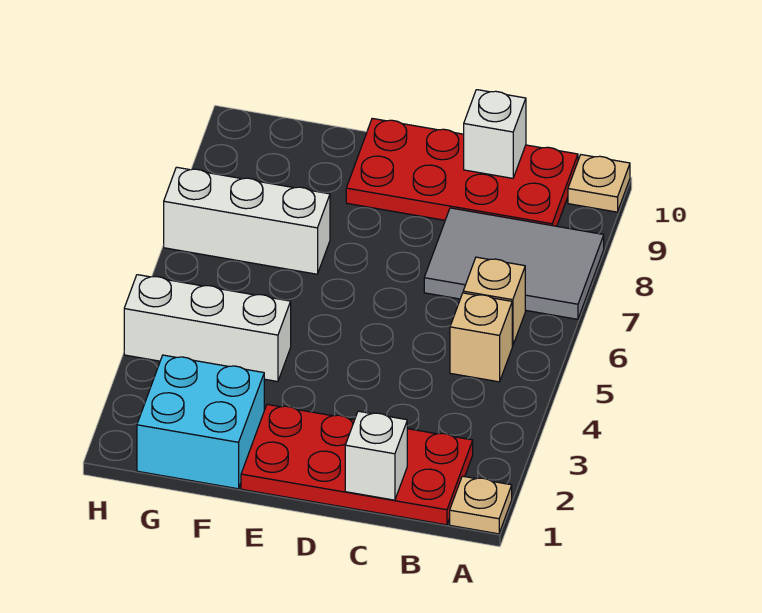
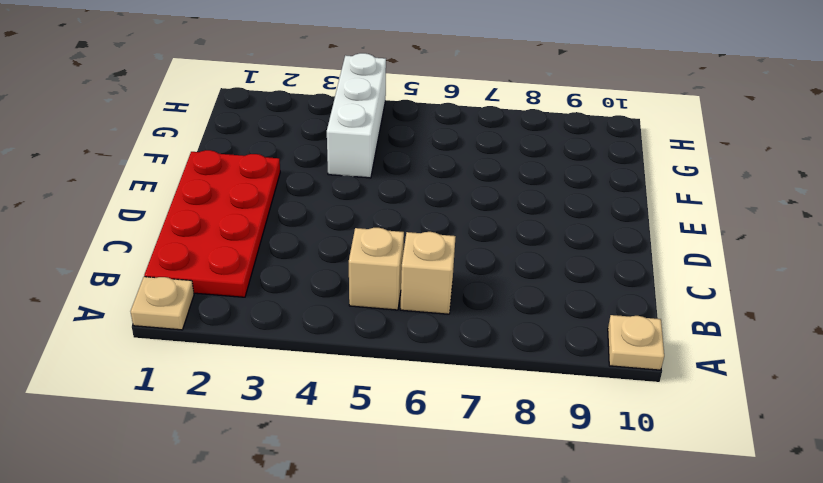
none -> grey tile A7:C8 level 1
none -> red plate B9:E10 level 1
none -> cyan brick F1:G2 level 1

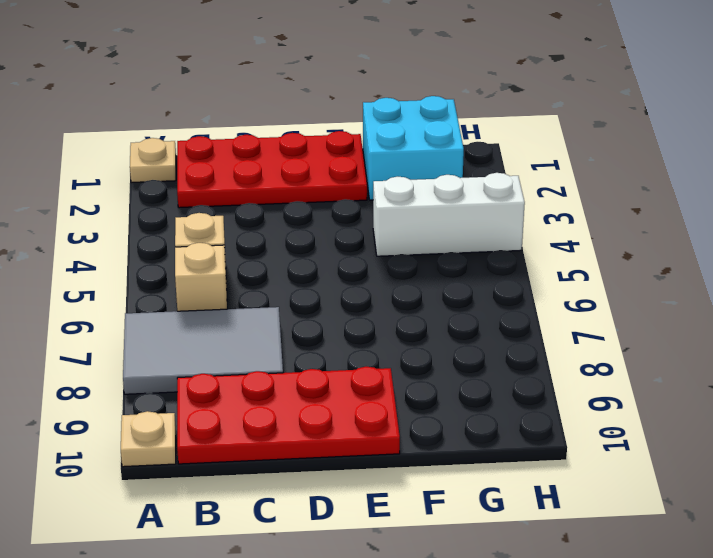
none -> white brick F7:H7 level 1
none -> white brick C1 level 2
none -> white brick C10 level 2

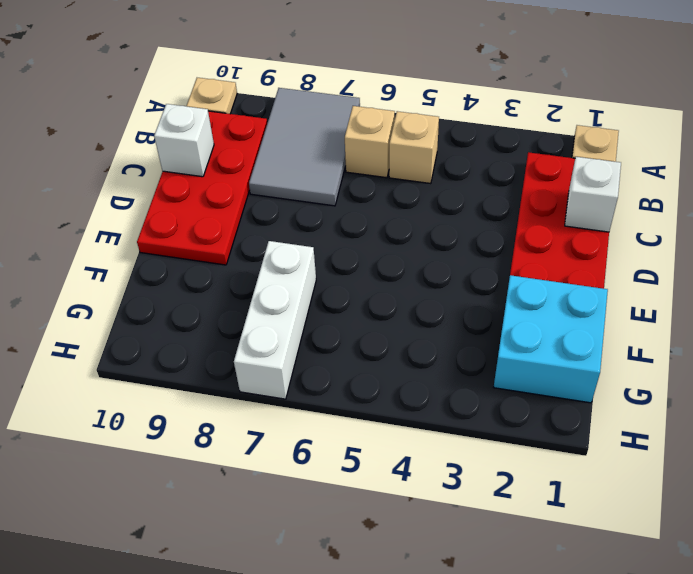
none -> white brick F4:H4 level 1

